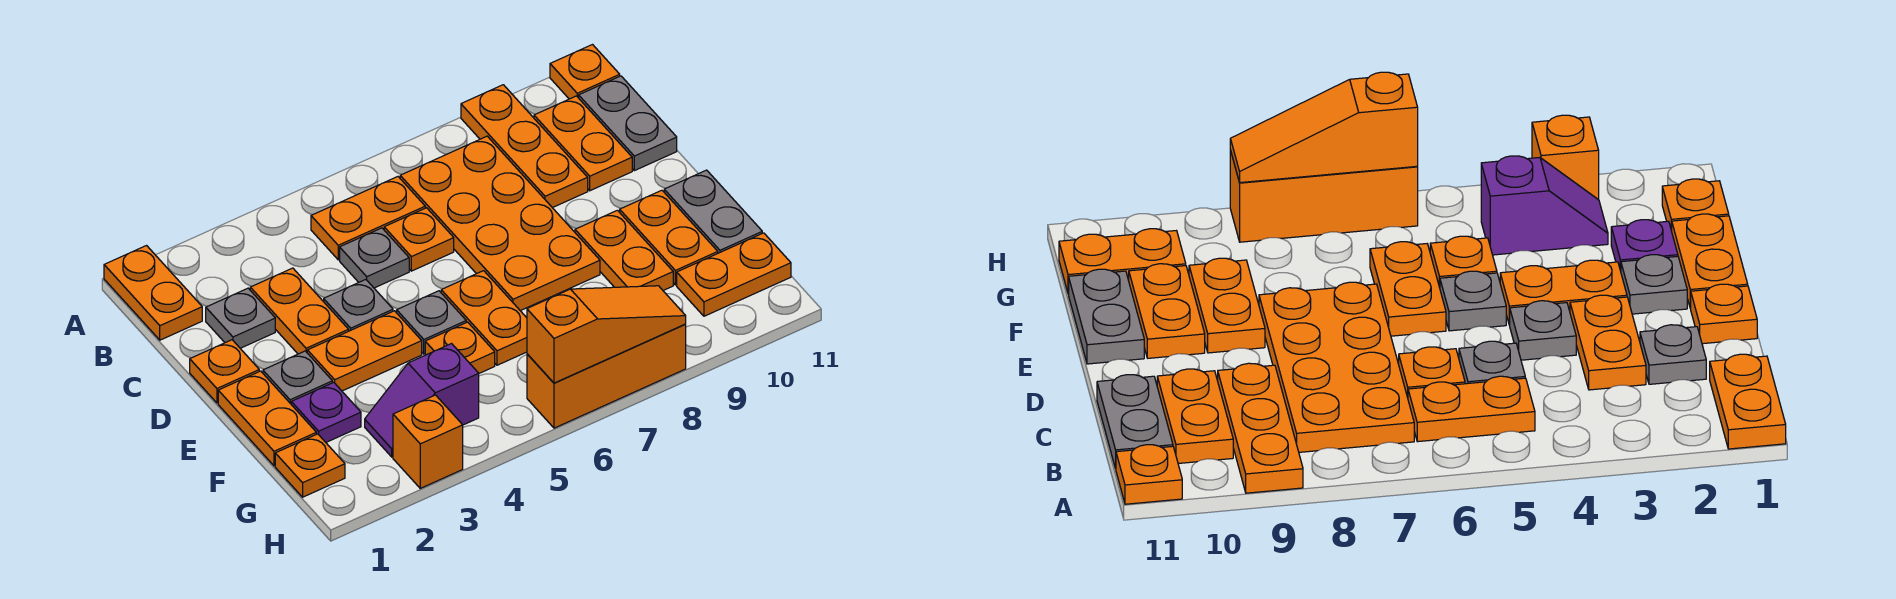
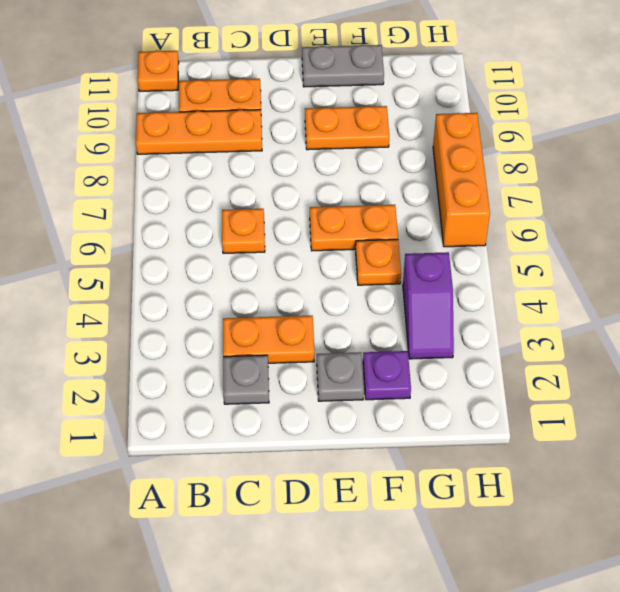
none -> orange plate A1:B1 level 1
none -> orange plate B5:B6 level 1
none -> orange plate B7:E8 level 1

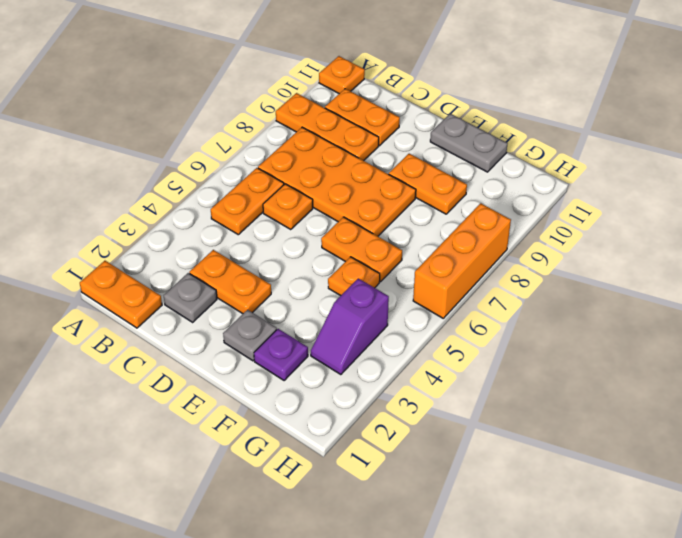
none -> grey plate B11:C11 level 1
none -> grey plate C5 level 1
none -> orange plate D1 level 1

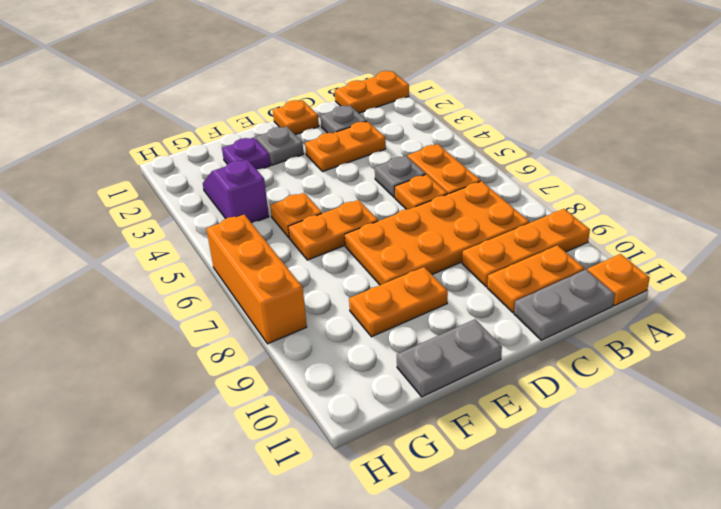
none -> grey plate D4 level 1
none -> orange plate E1:F1 level 1
none -> orange plate E3:E4 level 1

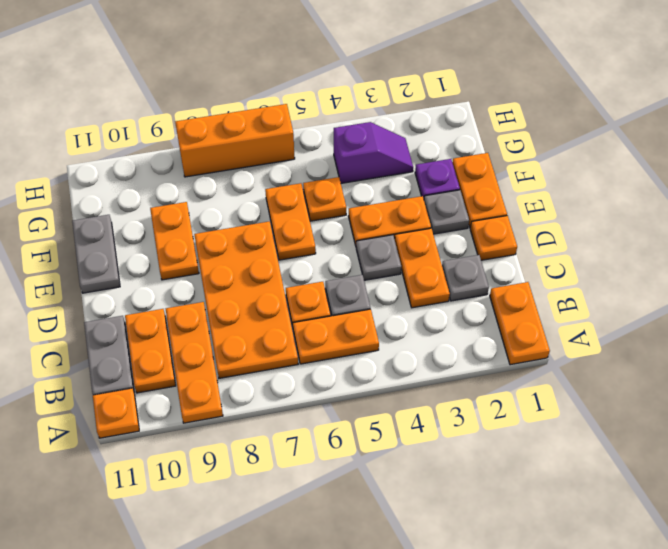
none -> grey plate E5 level 1
none -> orange plate E10:F10 level 1
none -> orange plate G1 level 1

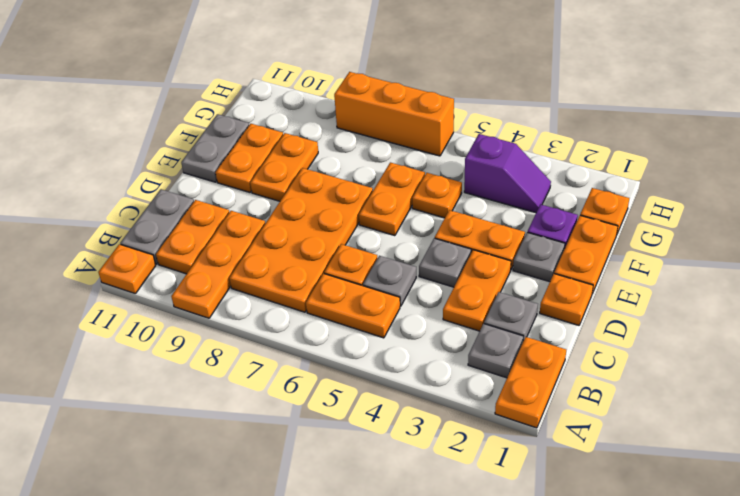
grey plate B2 level 1 -> grey plate E5 level 1
none -> orange plate G10:G11 level 1
none -> orange brick H3 level 1
none -> orange slope H6:H8 level 2 top 6

